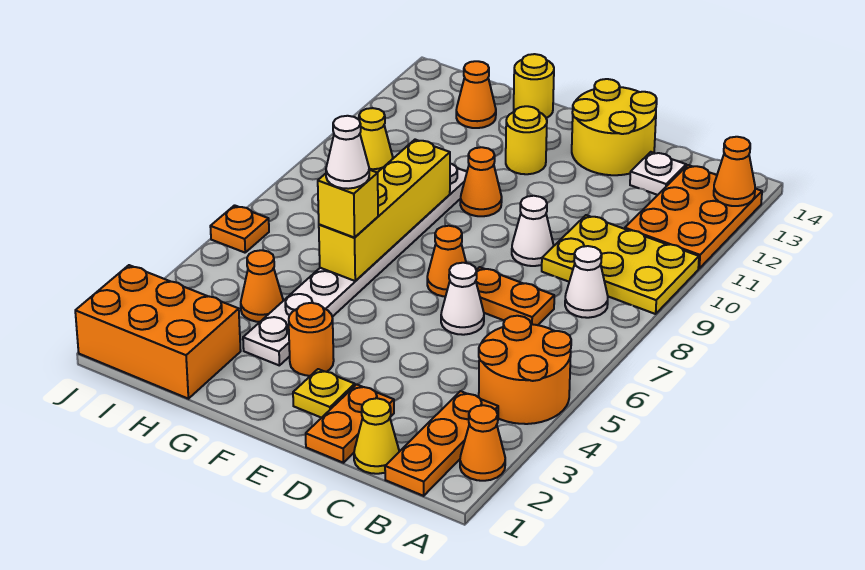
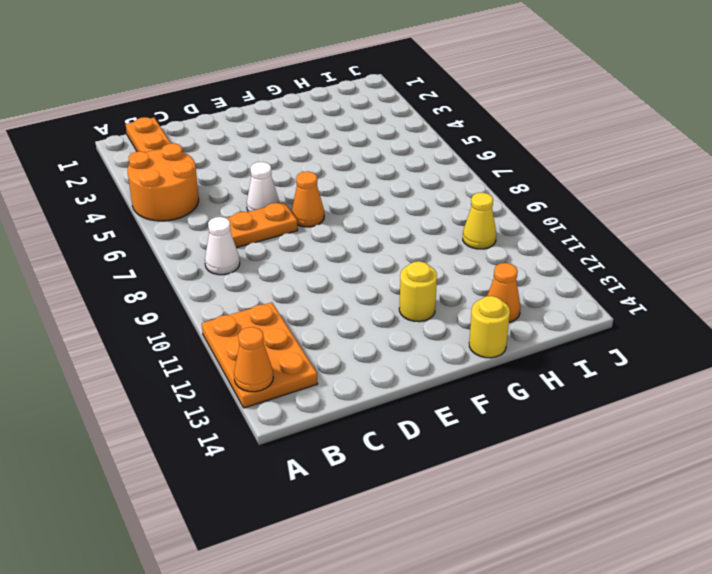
none -> orange cone A2 level 1
none -> yellow plate A9:C10 level 1
none -> yellow cone C1 level 1

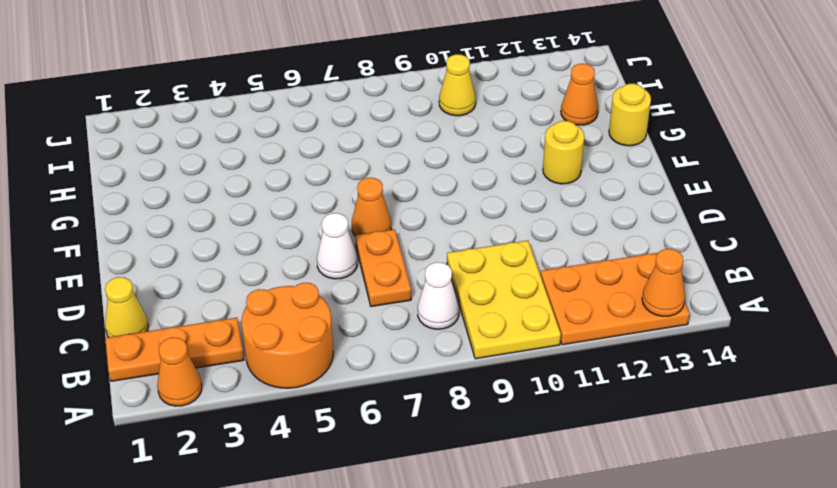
none -> white plate C13 level 1
none -> orange plate D1:D2 level 1
none -> white cone D9 level 1

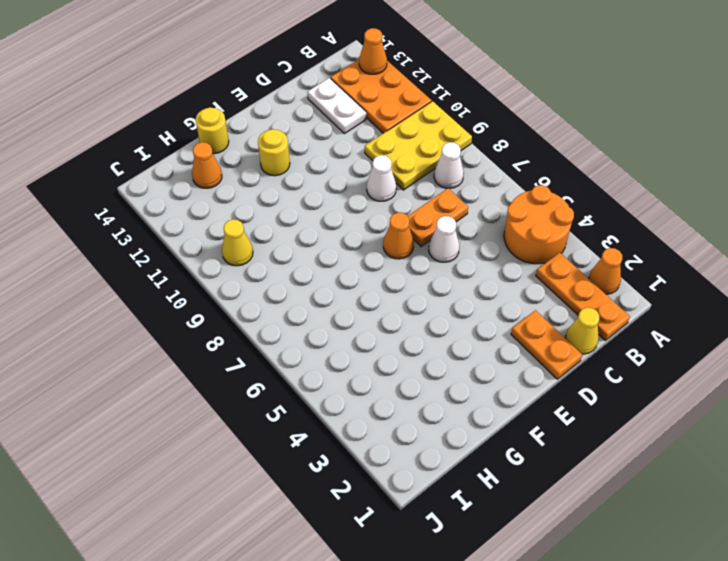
white plate C12:C13 level 1 -> white plate C13 level 1
none -> yellow round brick D13:E14 level 1
none -> yellow plate E2 level 1
none -> orange round brick F3 level 1

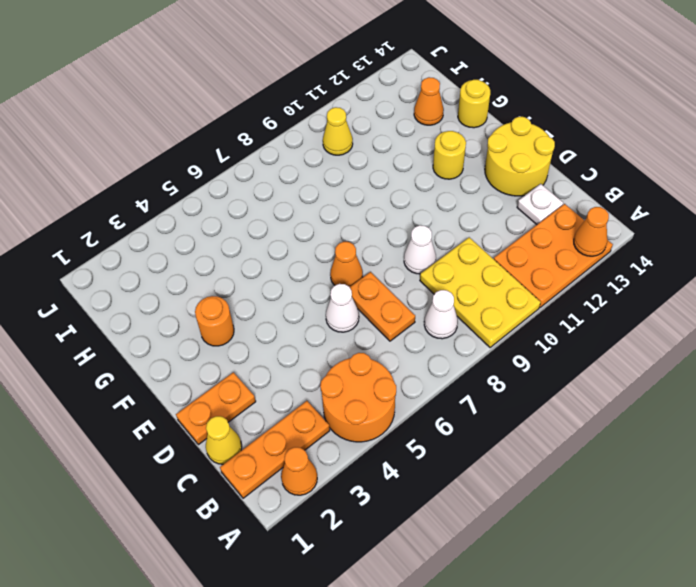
none -> yellow plate E2 level 1
none -> orange cone F10 level 1
none -> white plate G3:G10 level 1

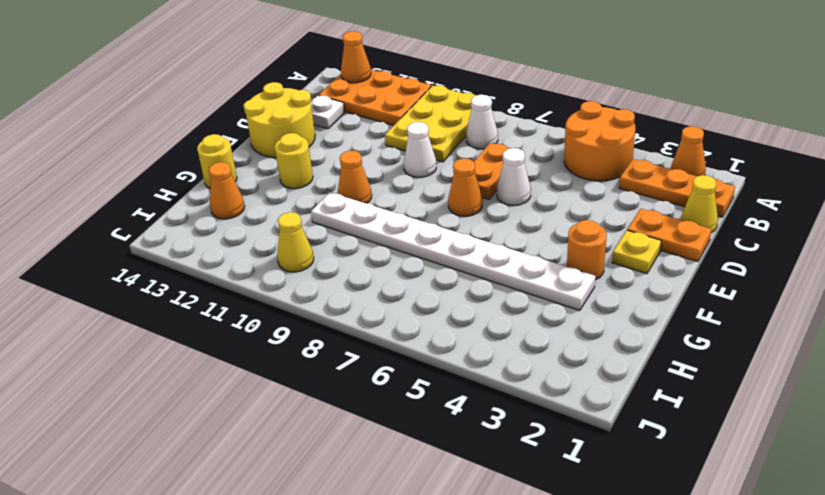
none -> orange brick H1:J2 level 1
none -> orange cone H4 level 1
none -> orange plate J6 level 1

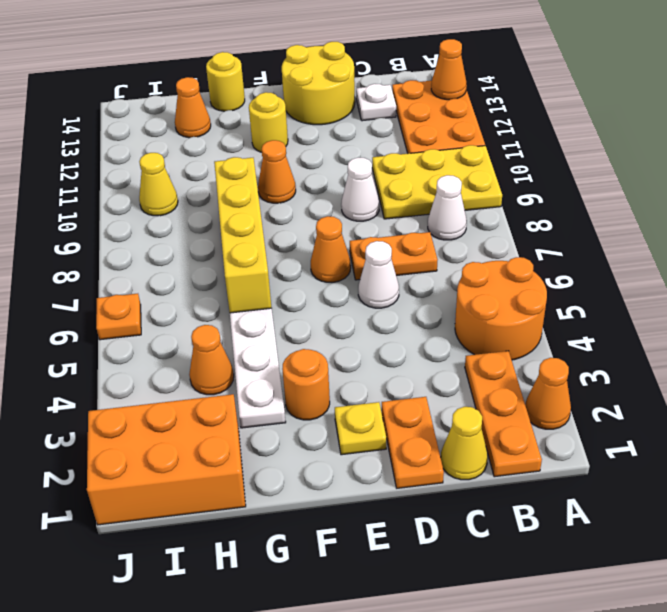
none -> yellow brick G6 level 3
none -> white cone G6 level 4

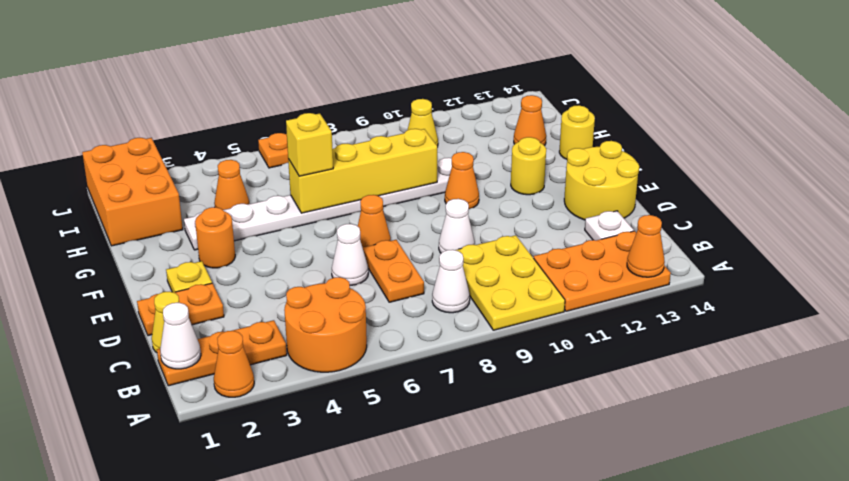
white cone B1 level 2 -> white cone G6 level 4

